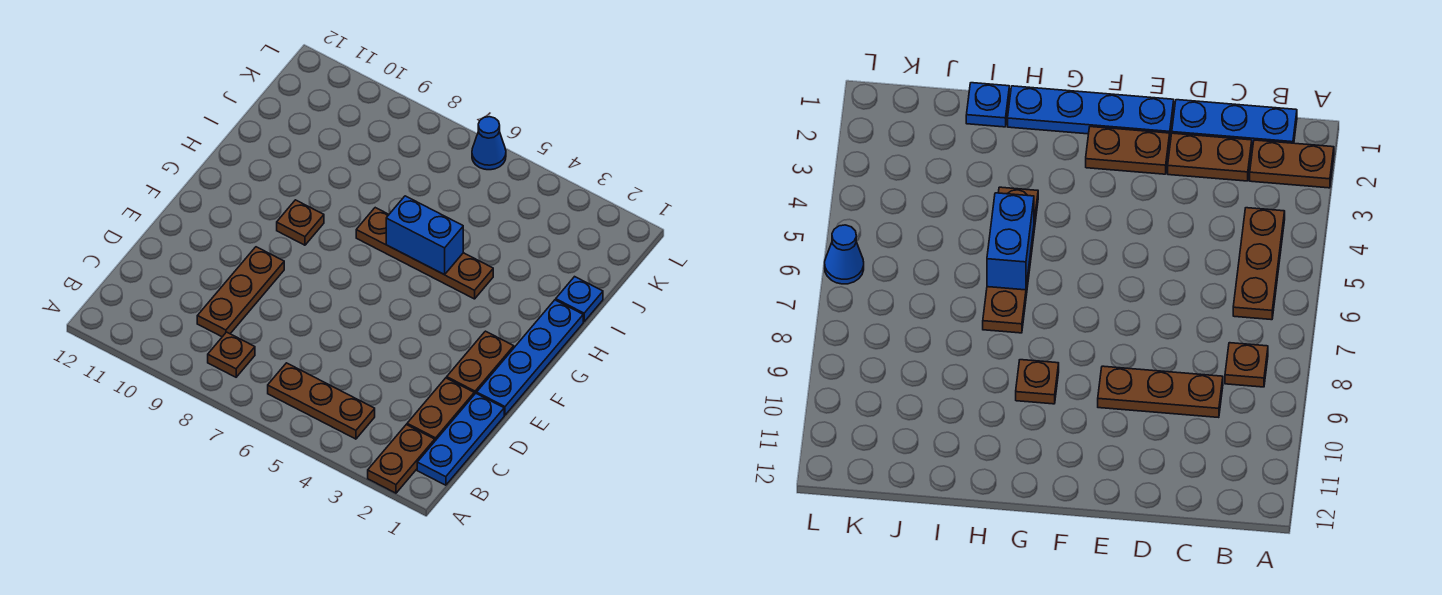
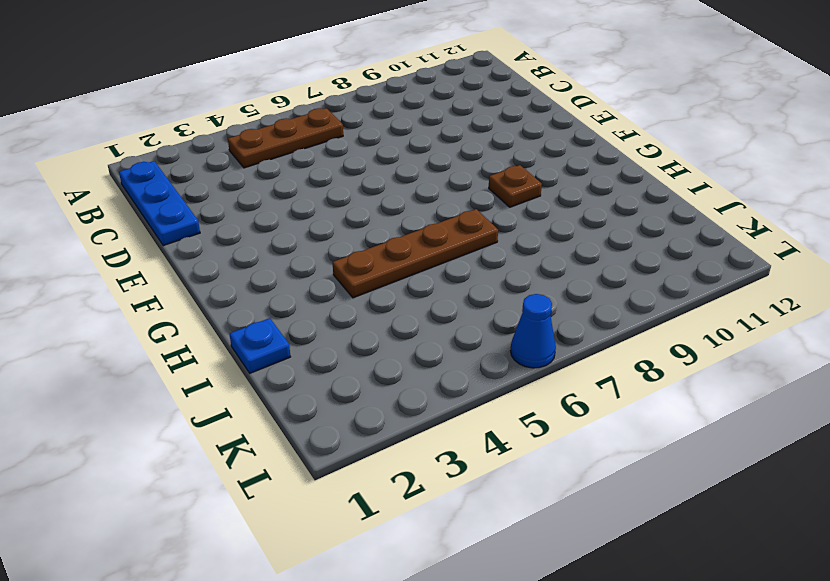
none -> brown plate A2:B2 level 1
none -> brown plate B8 level 1
none -> brown plate C2:D2 level 1

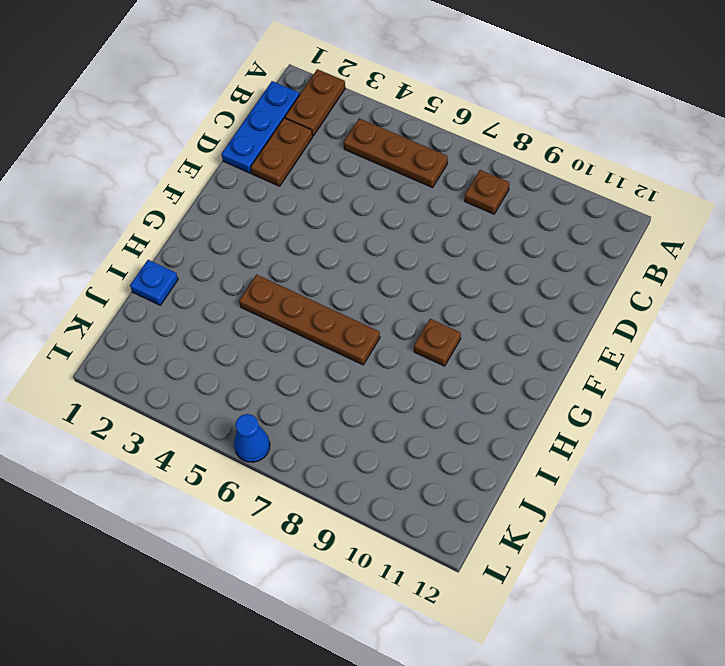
none -> brown plate C9:E9 level 1
none -> blue plate E1:H1 level 1
none -> brown plate E2:F2 level 1

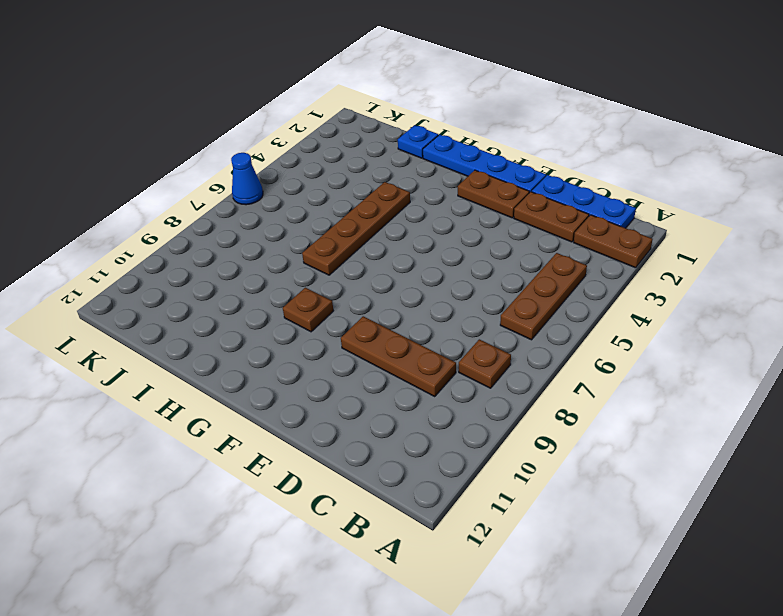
none -> blue brick H5:H6 level 2

